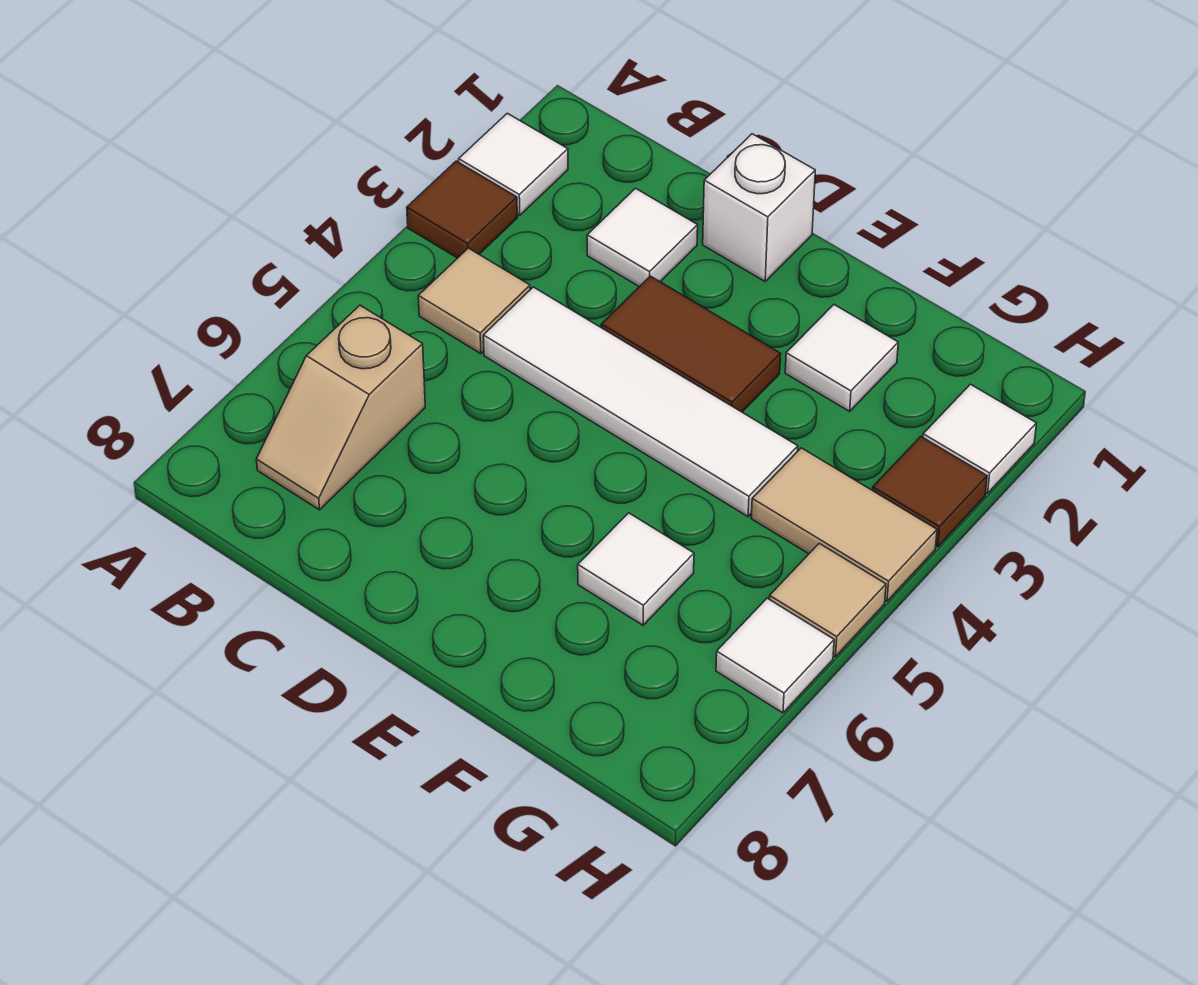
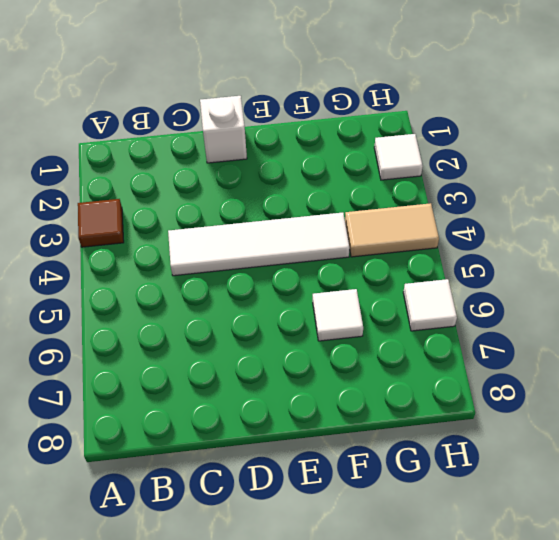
none -> white tile A2 level 1
none -> tan tile B4 level 1
none -> tan slope B6:B7 level 1 top 6

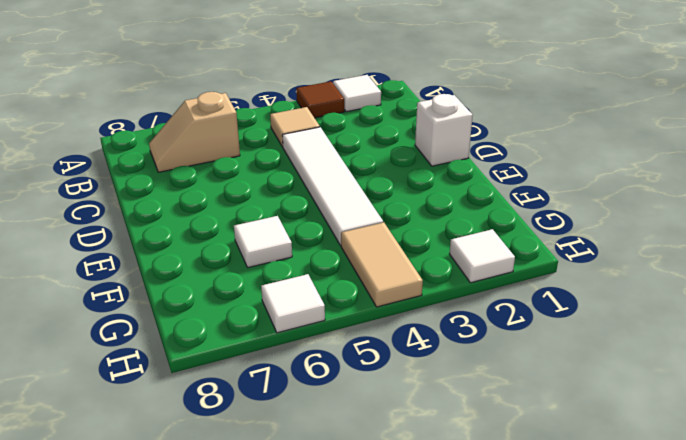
none -> white tile C2 level 1
none -> brown tile D3:E3 level 1
none -> white tile F2 level 1

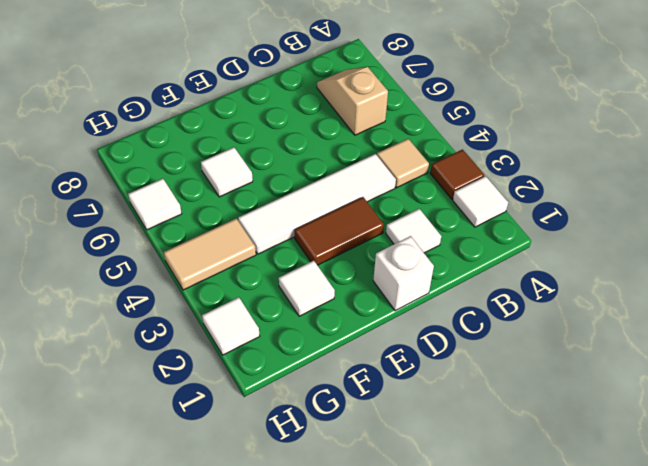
none -> brown tile H3 level 1
none -> tan tile H5 level 1

